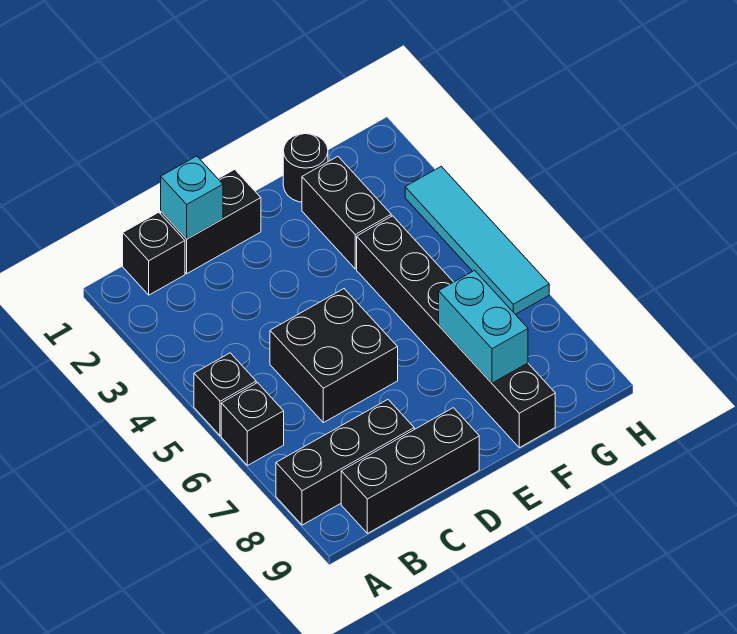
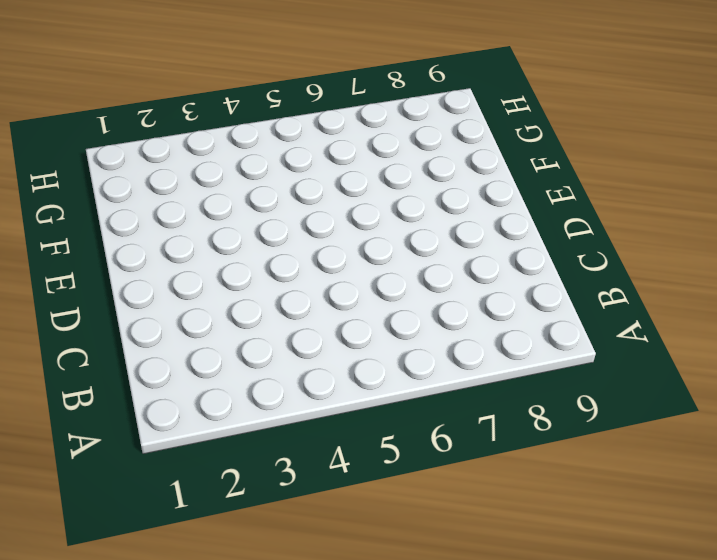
none -> black brick A5 level 1
none -> black brick A6 level 1
none -> black brick A8:C8 level 1

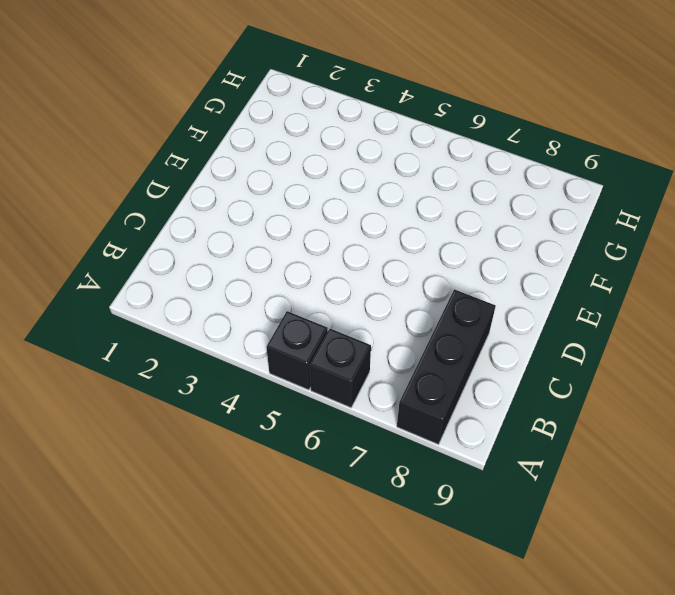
none -> black brick B1 level 1
none -> black brick B9:D9 level 1
none -> black brick C1:D1 level 1

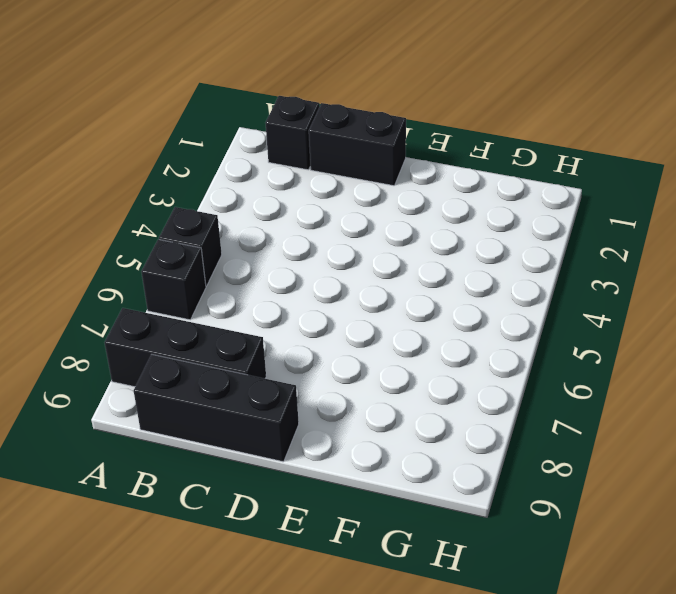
none -> black brick C5:D6 level 1
none -> black round brick F1 level 1
none -> black brick F2:F3 level 1

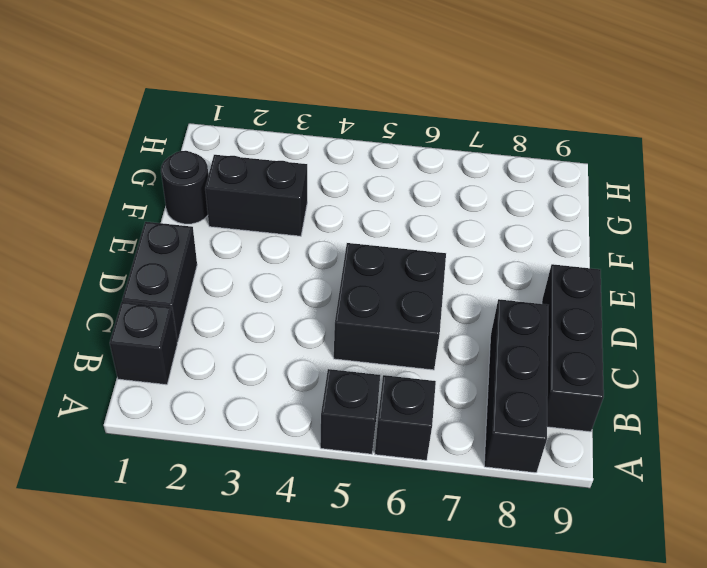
none -> black brick F4:F9 level 1
none -> cyan tile H3:H6 level 1
none -> cyan brick C1 level 2

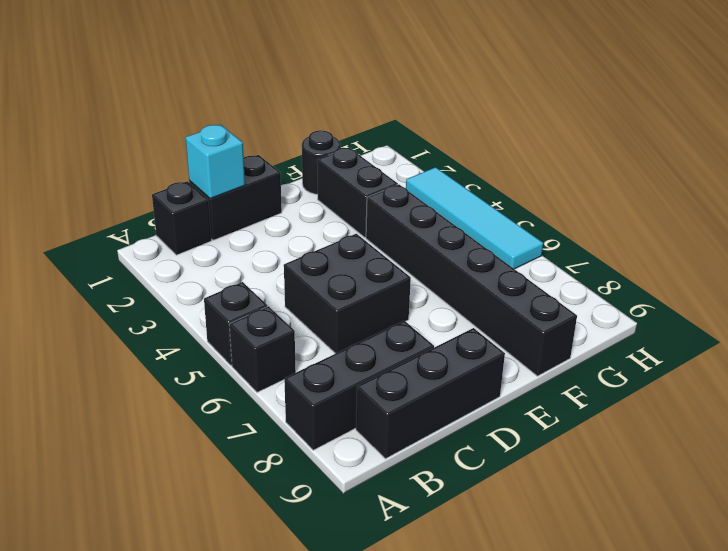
none -> cyan brick F7:F8 level 2

